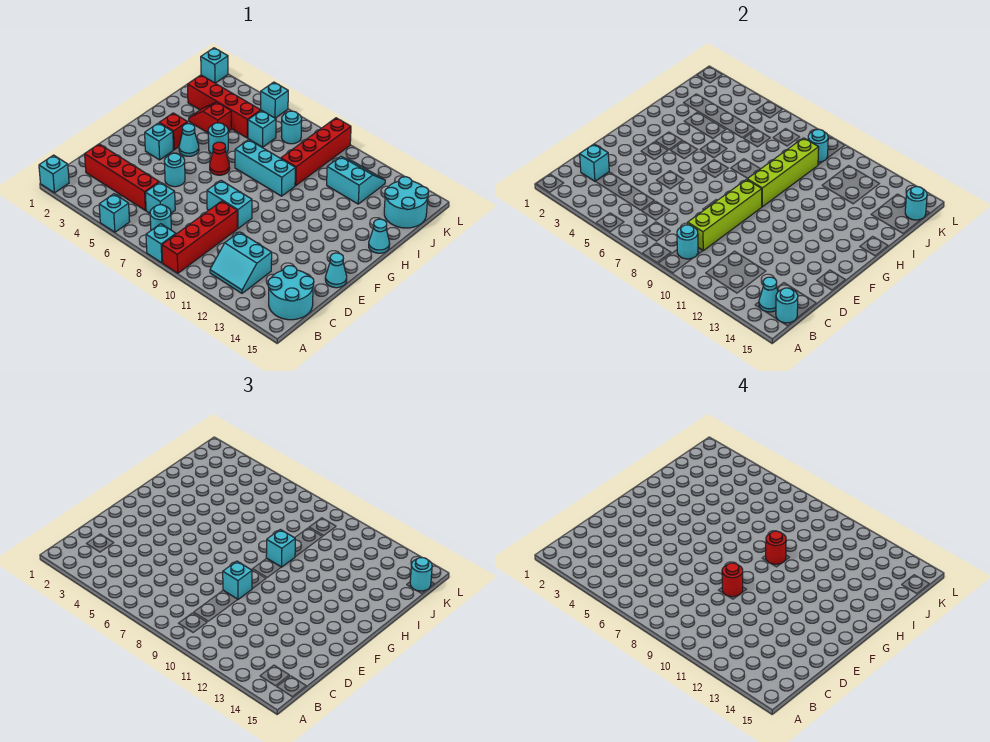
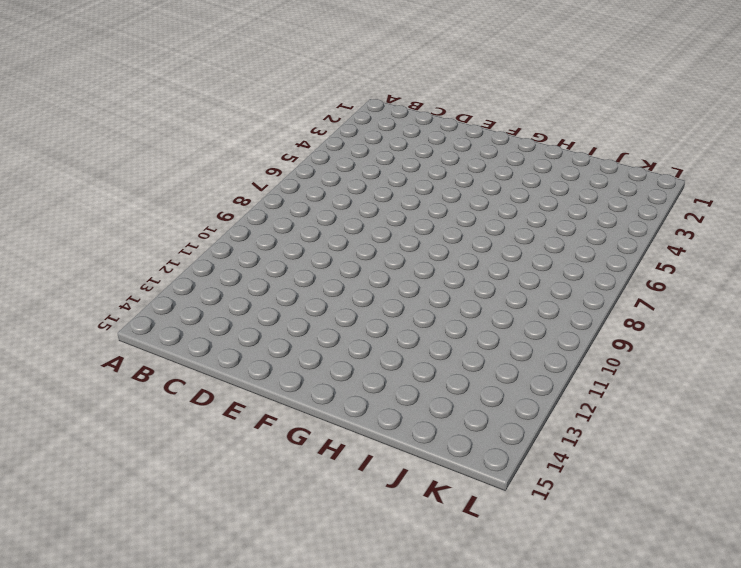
none -> cyan brick A1 level 1
none -> cyan brick A5 level 1
none -> cyan brick A8 level 1
none -> red brick A9:D9 level 1

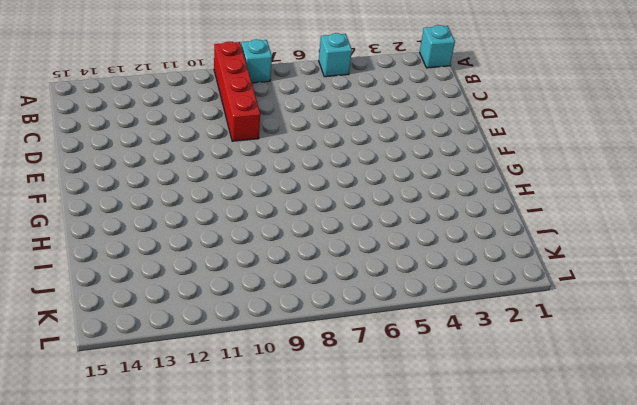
none -> cyan round brick B7 level 1
none -> cyan slope B11:C12 level 1 top C
none -> cyan round brick B14:C15 level 1
none -> red brick C2:C5 level 1

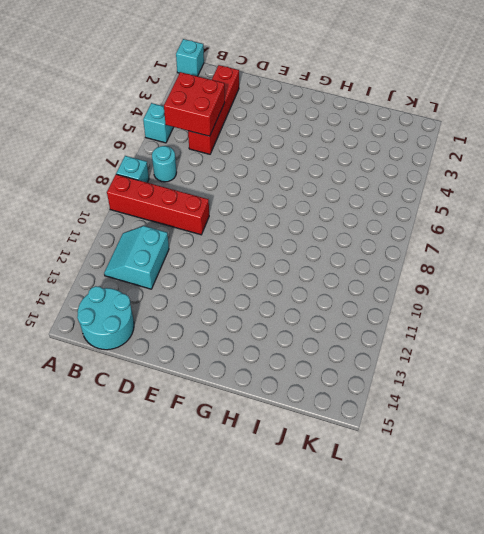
red brick B4:C5 level 2 -> none
none -> cyan brick C6 level 1
none -> cyan round brick E5 level 1
none -> cyan brick E8:E9 level 1
none -> cyan cone E15 level 1

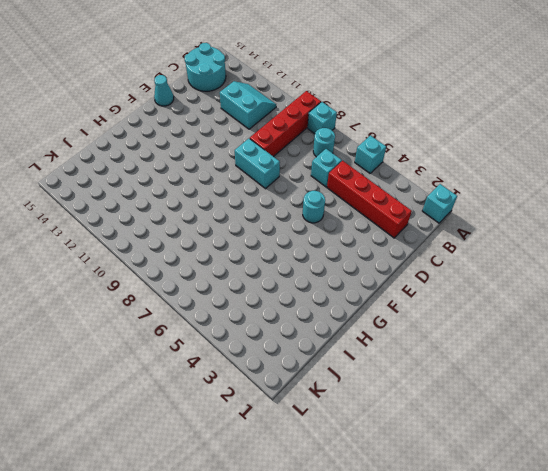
none -> cyan brick F3 level 1
none -> red brick G3 level 1
none -> cyan cone G4 level 1
none -> red cone G6 level 1

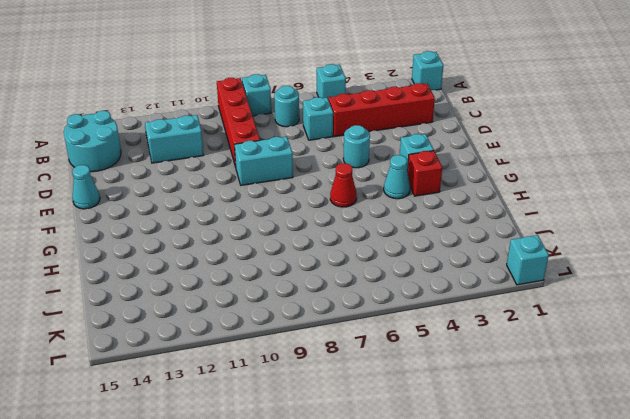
none -> cyan round brick H5 level 1
none -> cyan brick H7:H9 level 1
none -> cyan cone H15 level 1
none -> red slope I3:I4 level 1 top 4

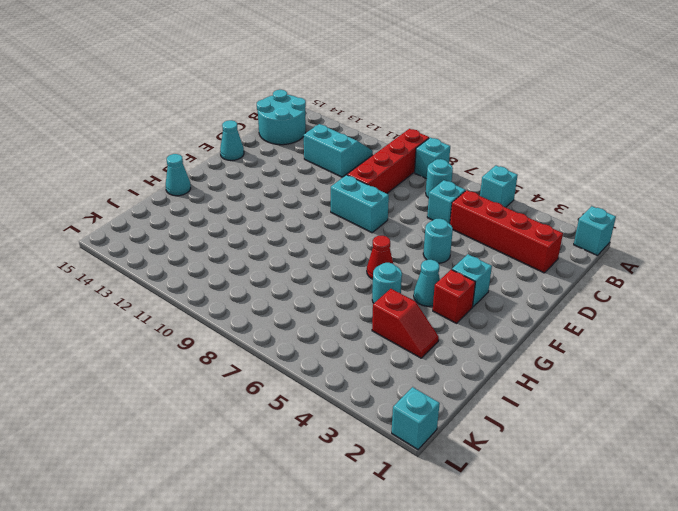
none -> cyan brick H7:H9 level 1
none -> red brick I9:L9 level 1
none -> red brick J2:J5 level 1
none -> cyan brick J6 level 1

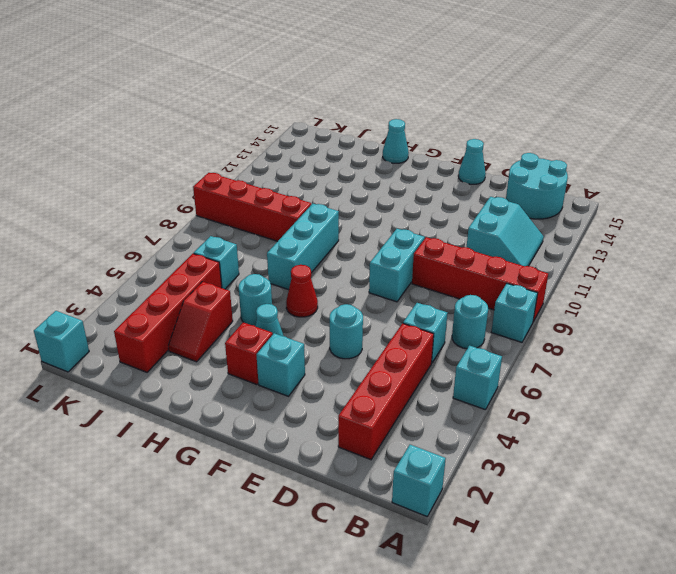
none -> cyan slope J11:K12 level 1 top J
none -> cyan round brick J14:K15 level 1
none -> cyan round brick K7 level 1
none -> cyan brick L5 level 1

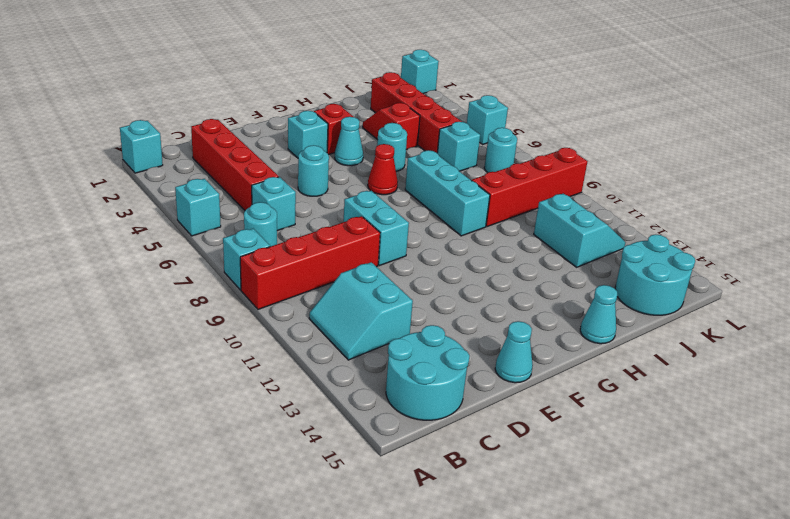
none -> cyan round brick B9 level 2
none -> cyan cone B14 level 2
none -> cyan round brick B15 level 2
none -> cyan brick C2 level 2

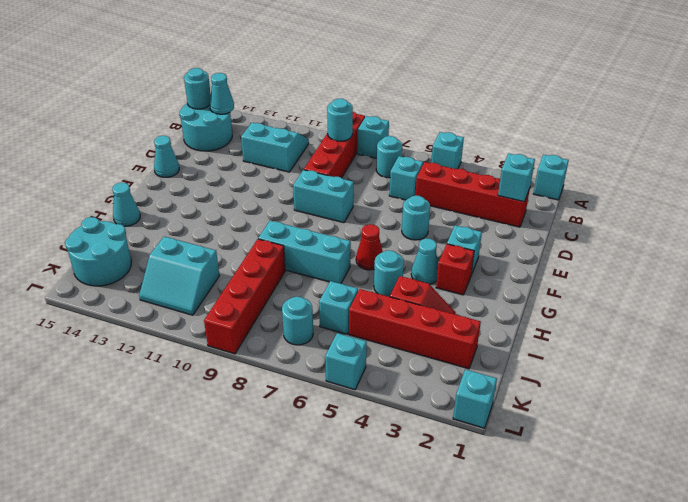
none -> lime brick C9:F9 level 2
none -> lime brick G9:J9 level 2
none -> cyan round brick K9 level 2
none -> cyan round brick K15 level 2

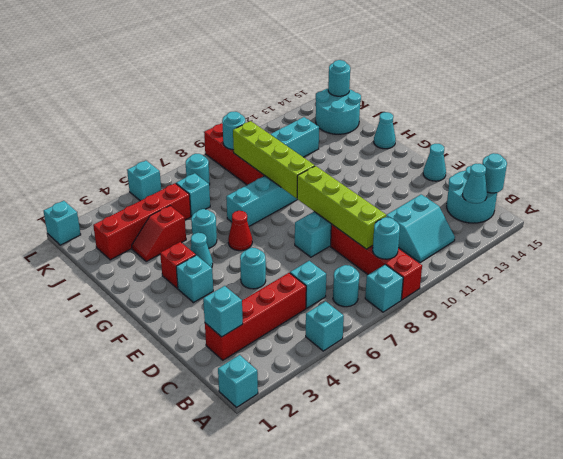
none -> cyan brick E9 level 3
none -> cyan brick H9 level 3
none -> cyan round brick K15 level 3
none -> red round brick E9 level 4

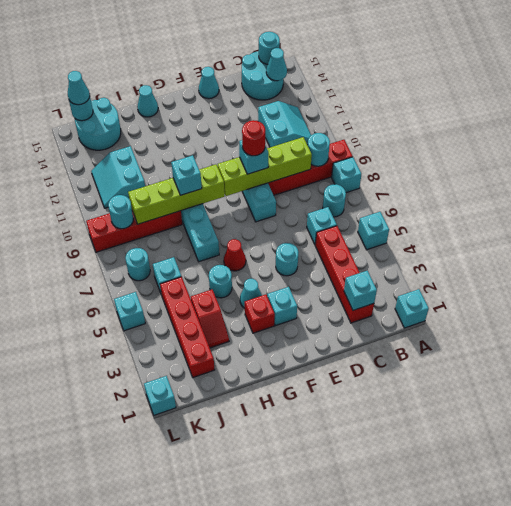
cyan cone K15 level 3 -> cyan round brick K15 level 3
none -> red round brick H9 level 4

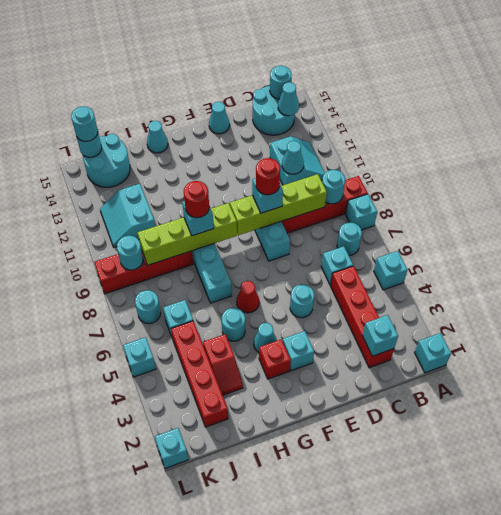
cyan cone C11 level 2 -> none

